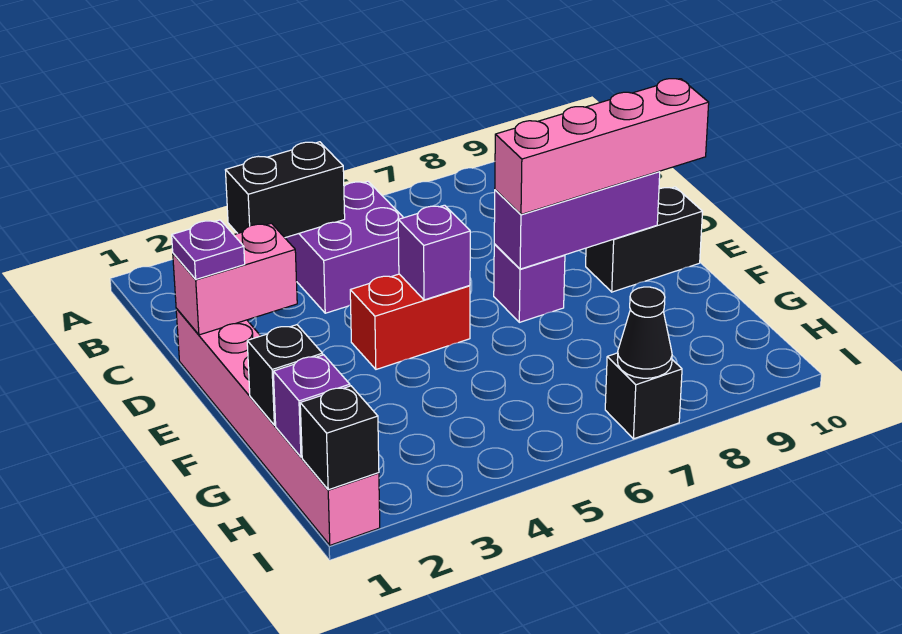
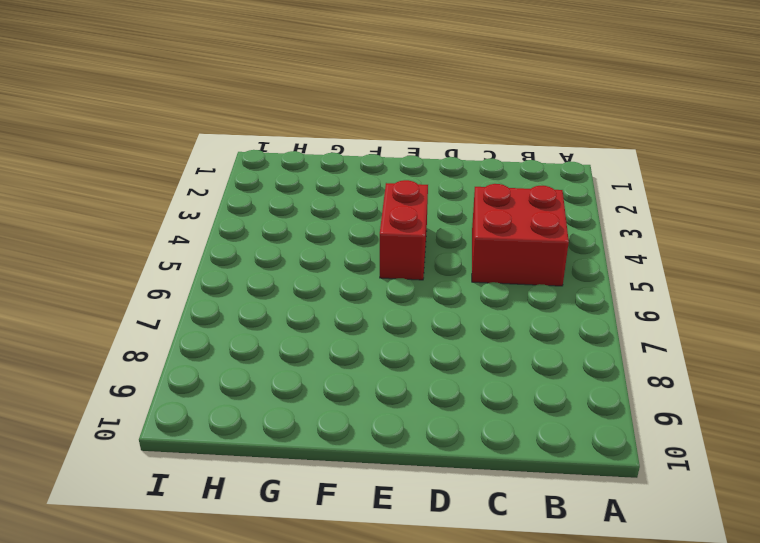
red brick B4:C5 level 1 -> purple brick B4:C5 level 1
none -> pink brick D1:I1 level 1
none -> purple brick E7 level 1
none -> black brick E9:E10 level 1

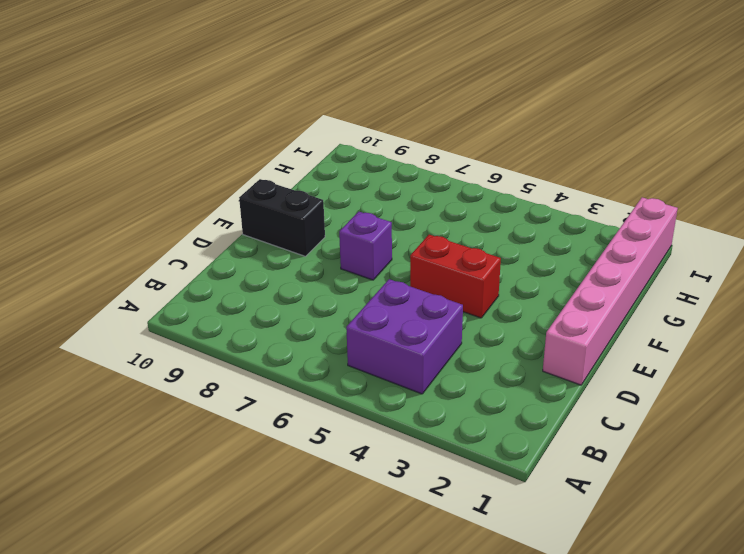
none -> black brick I7 level 1
none -> black brick B3:B4 level 2
none -> pink brick D1:D2 level 2

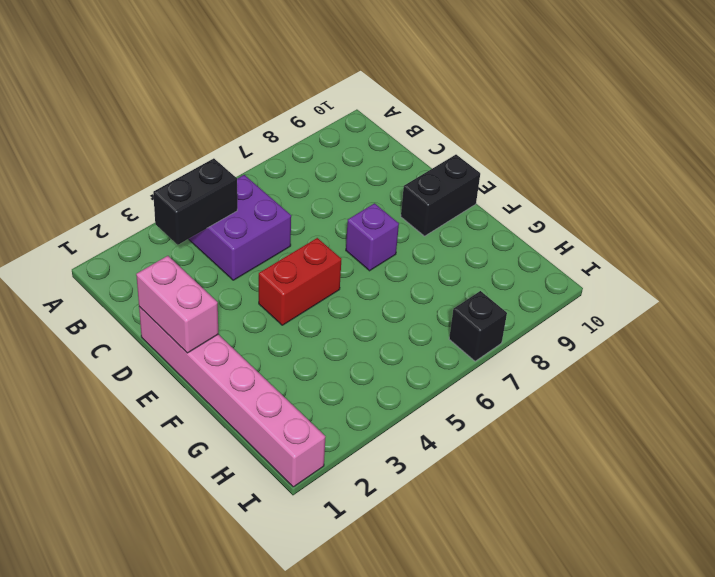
pink brick D1:E1 level 2 -> pink brick D1:D2 level 2
none -> purple brick E5 level 2
none -> purple brick E7:E9 level 2
none -> black brick G1 level 2

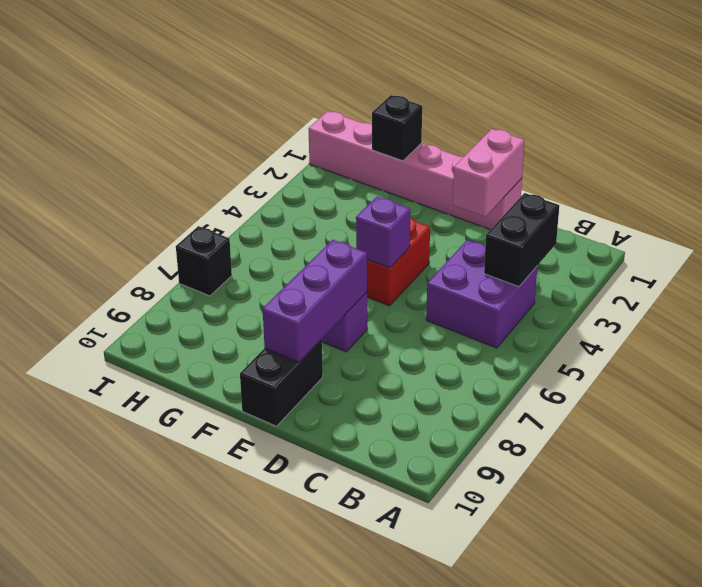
none -> purple brick H1 level 2
none -> black brick I1 level 2
none -> black cone I7 level 2

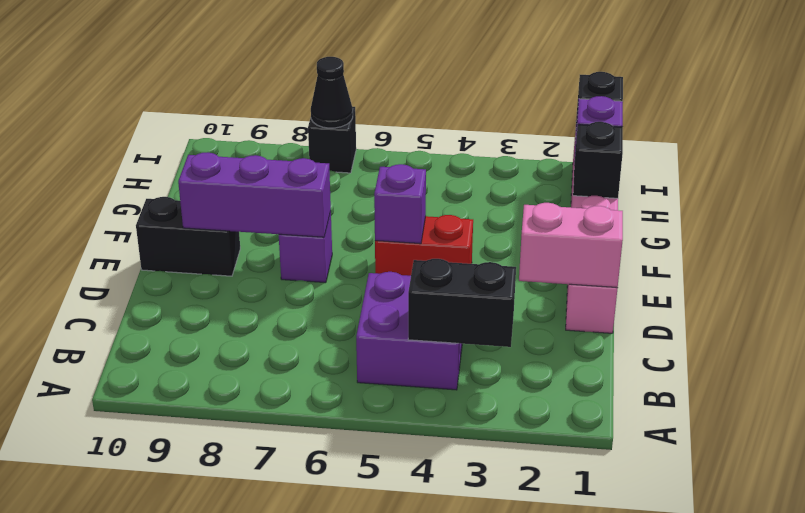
none -> purple plate D1 level 3
none -> pink brick E7:E10 level 3

